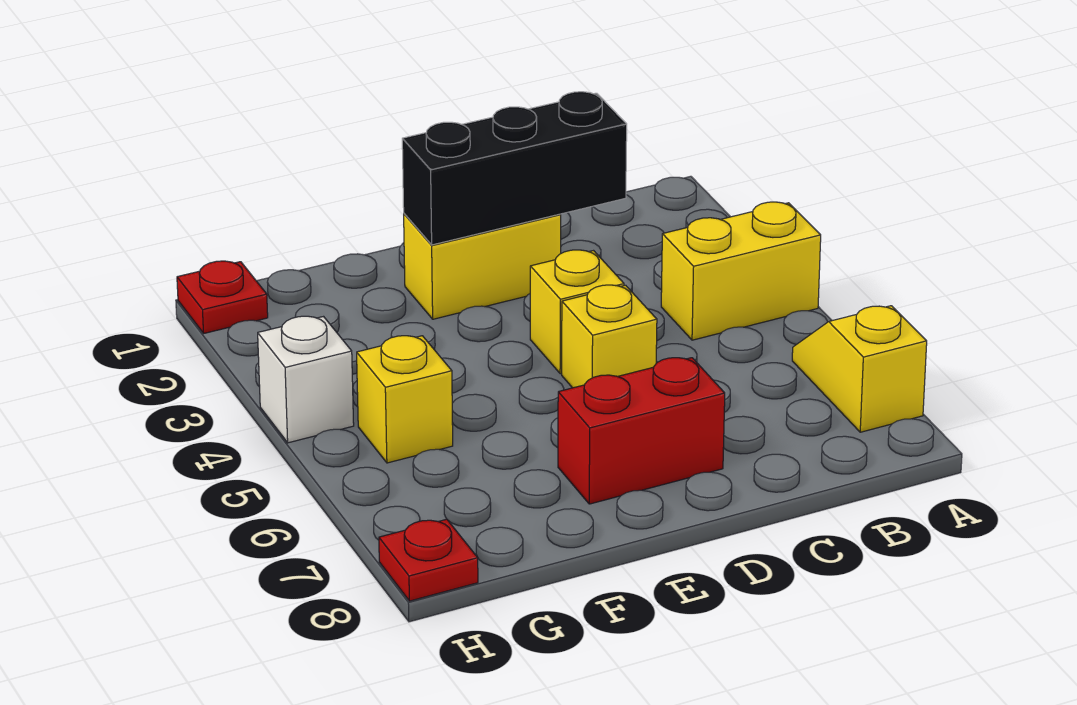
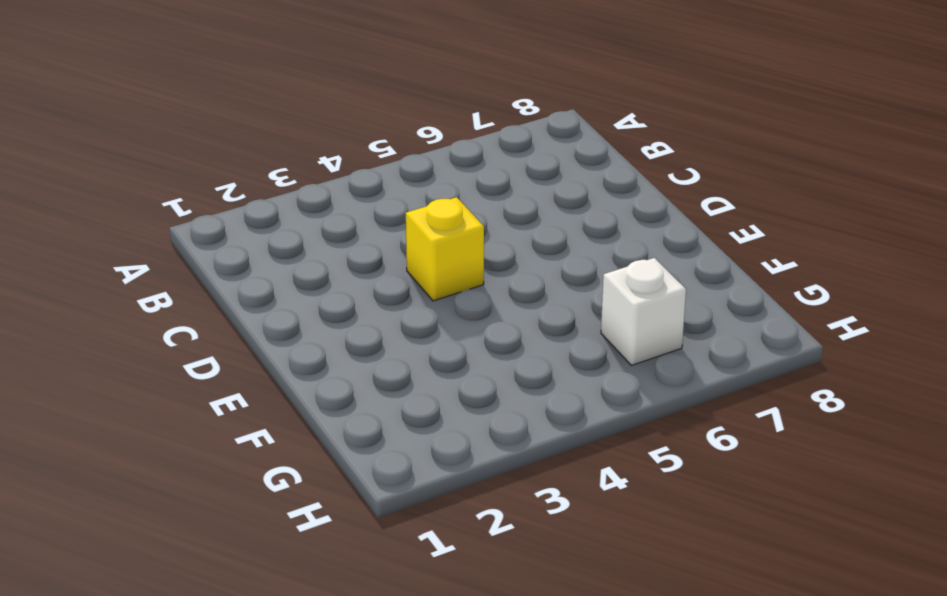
white brick G6 level 1 -> white brick H4 level 1
none -> yellow brick A4:B4 level 1
none -> yellow slope A6:A7 level 1 top 7

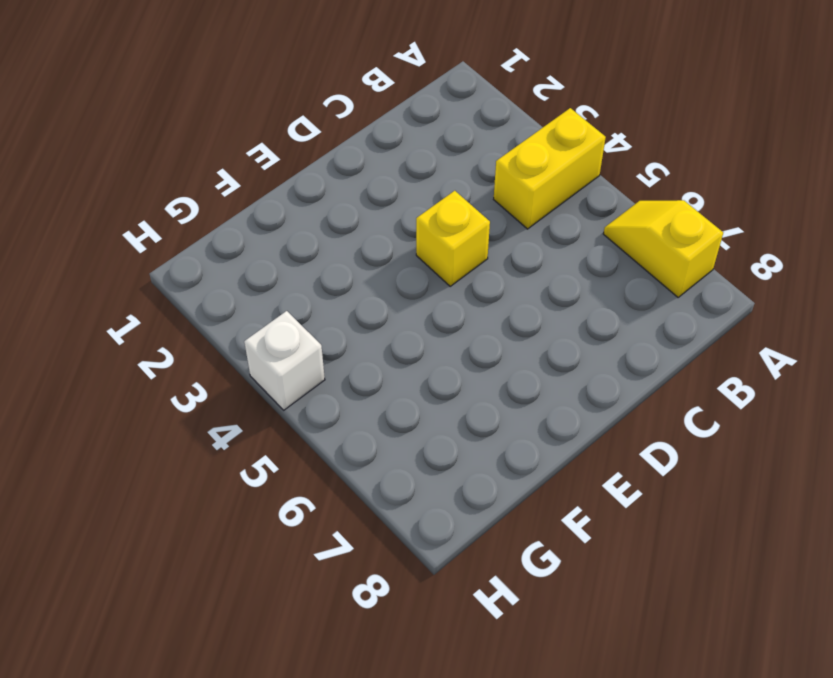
none -> yellow brick D2:E2 level 1
none -> yellow brick D5 level 1

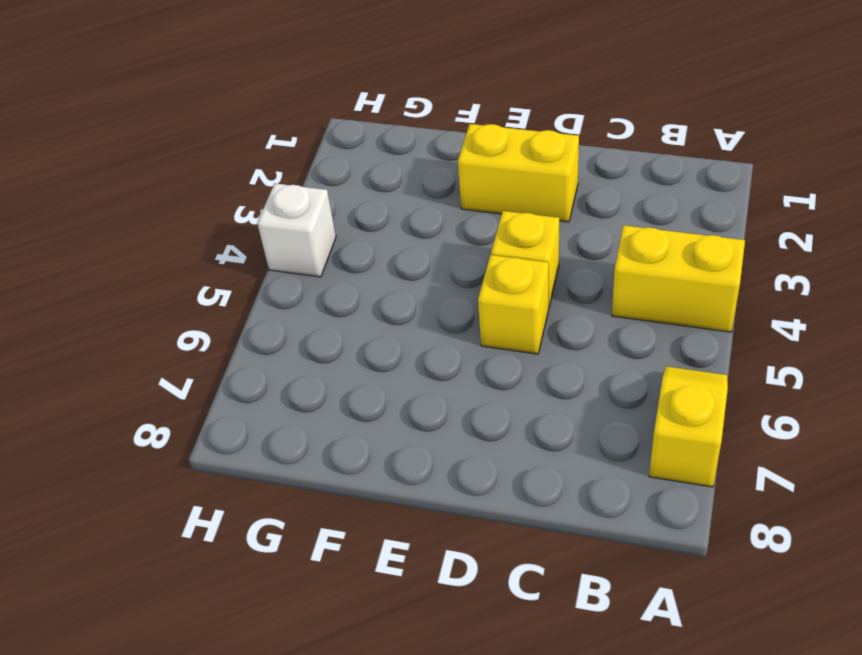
none -> red brick D7:E7 level 1
none -> yellow brick G5 level 1

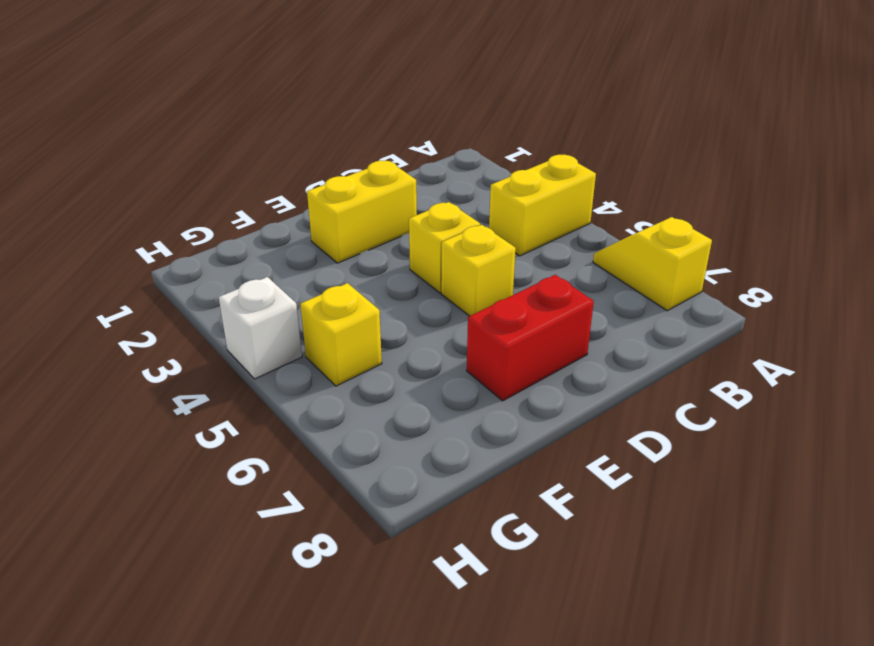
none -> red plate H1 level 1
none -> red plate H8 level 1

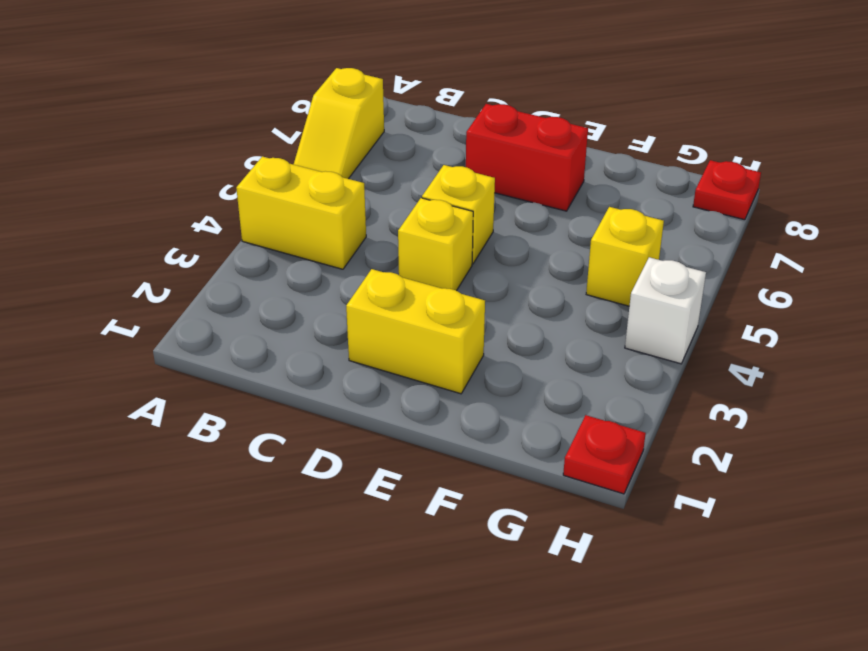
none -> black brick C2:E2 level 2

